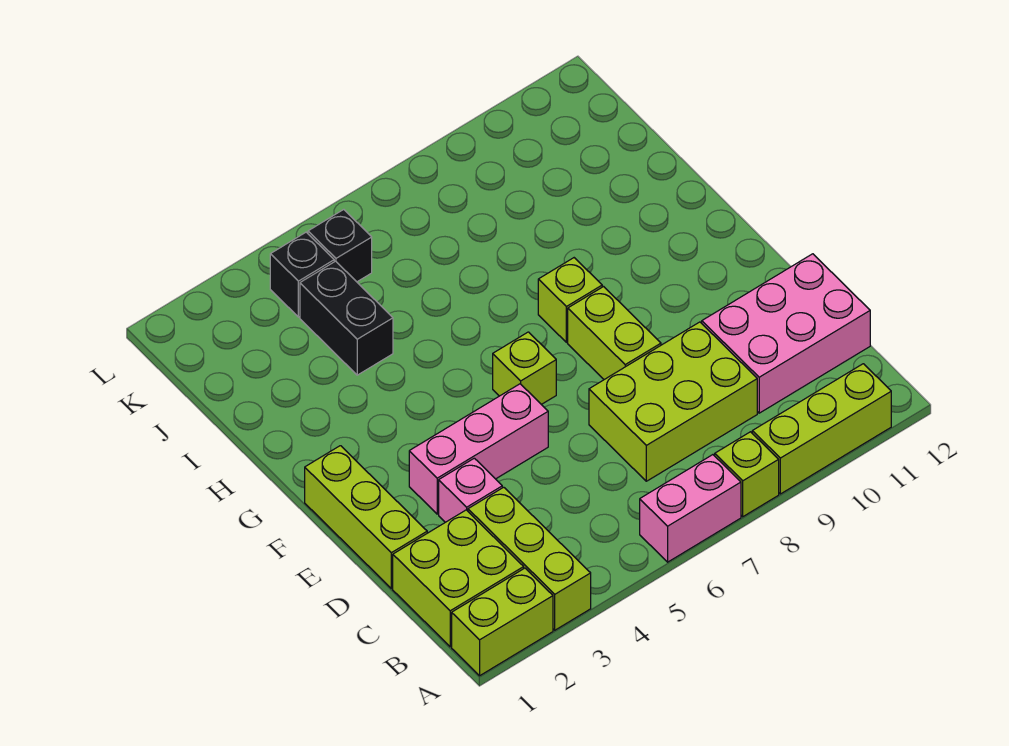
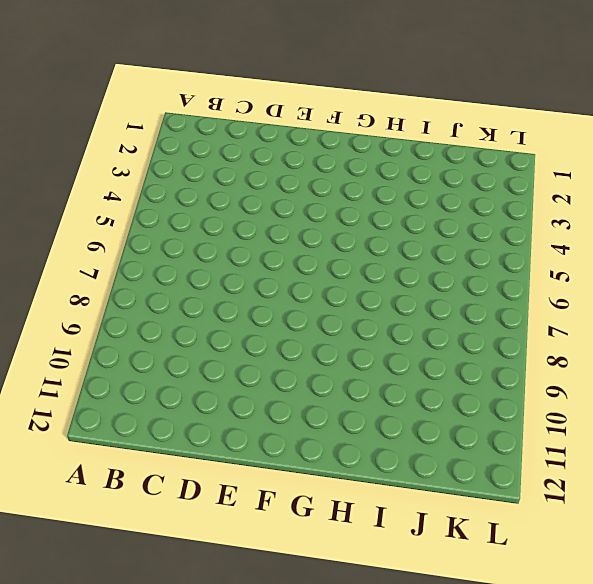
none -> lime brick A1:A2 level 1
none -> lime brick A3:C3 level 1
none -> pink brick A6:A7 level 1

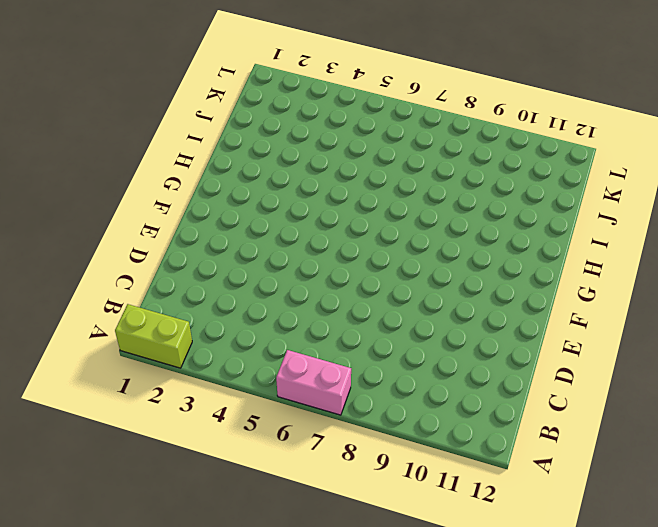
none -> lime brick A3:C3 level 1
none -> lime brick A8 level 1
none -> lime brick A9:A11 level 1

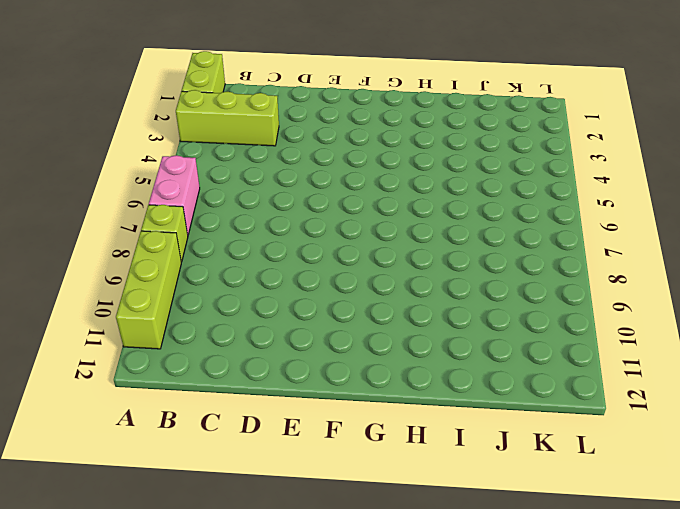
none -> lime brick B1:C2 level 1
none -> lime brick C7:D9 level 1
none -> pink brick C10:D12 level 1

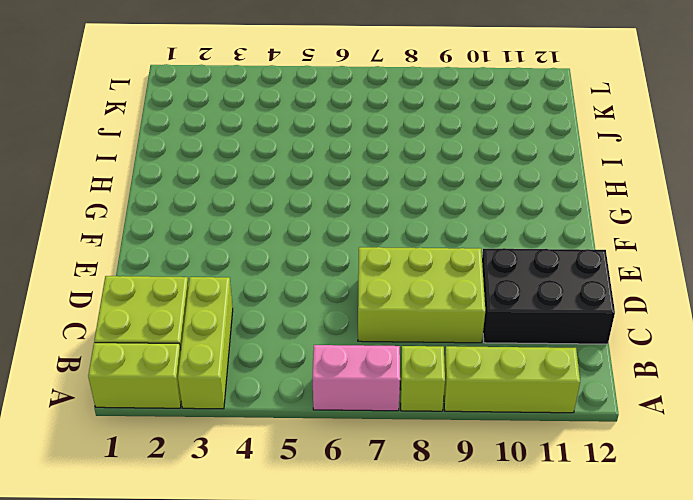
black brick C10:D12 level 1 -> pink brick C10:D12 level 1
none -> lime brick D1:F1 level 1
none -> pink brick D3 level 1
none -> pink brick E3:E5 level 1

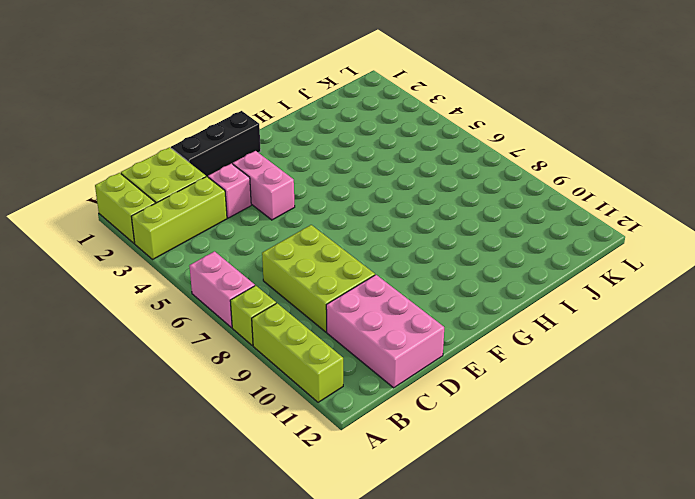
black brick D1:F1 level 1 -> lime brick D1:F1 level 1
pink brick E3:E4 level 1 -> pink brick E3:E5 level 1
none -> lime brick E8:F8 level 1
none -> lime brick F6 level 1
none -> lime brick G8 level 1

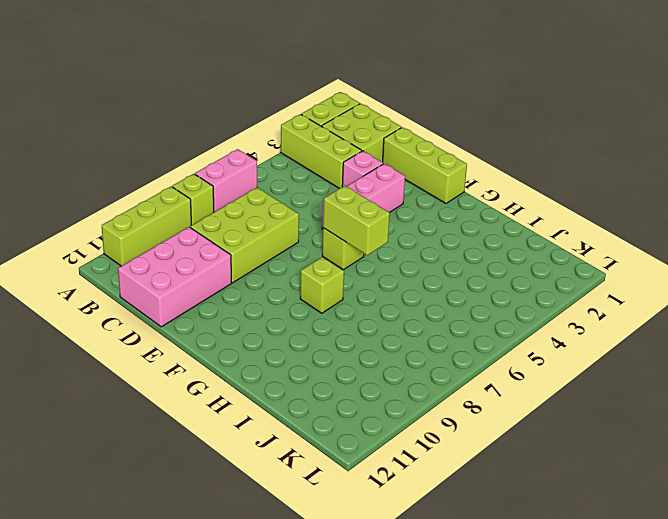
lime brick F6:G6 level 2 -> lime brick E8:F8 level 1
none -> black brick I4:J4 level 1
none -> black brick K4 level 1
none -> black brick K5 level 1

